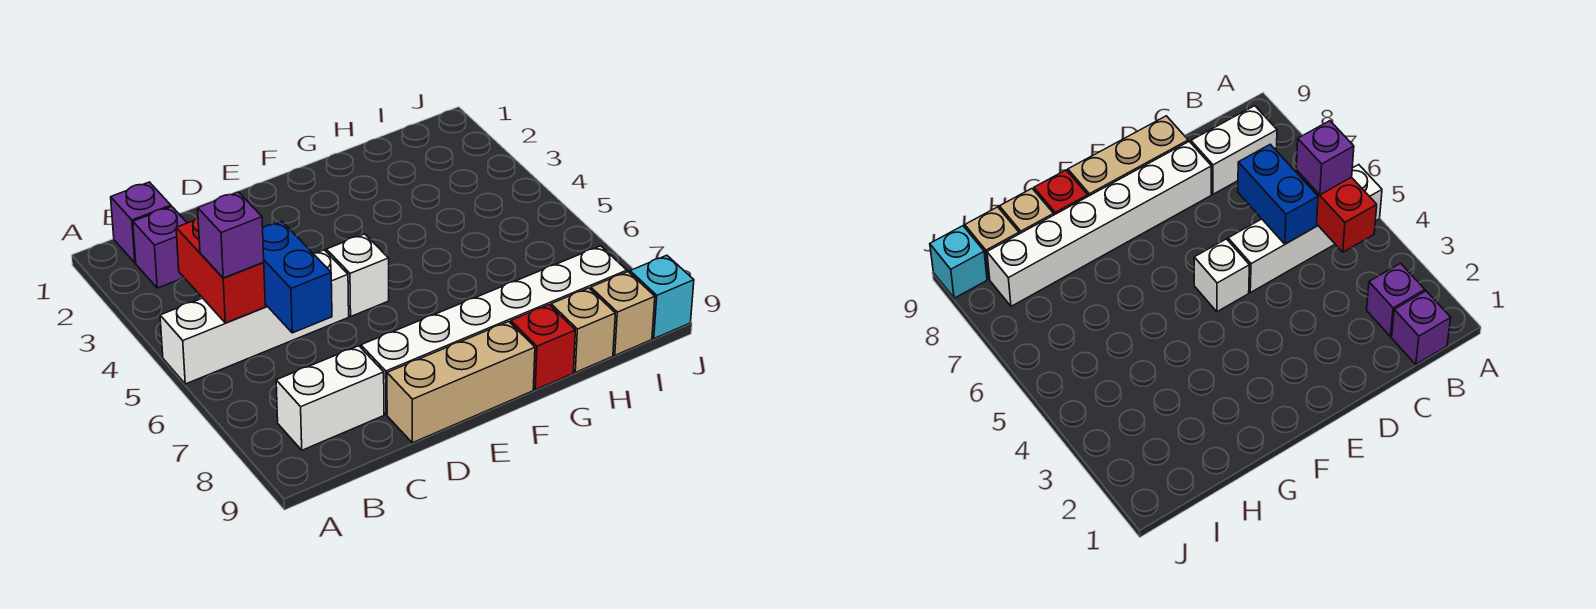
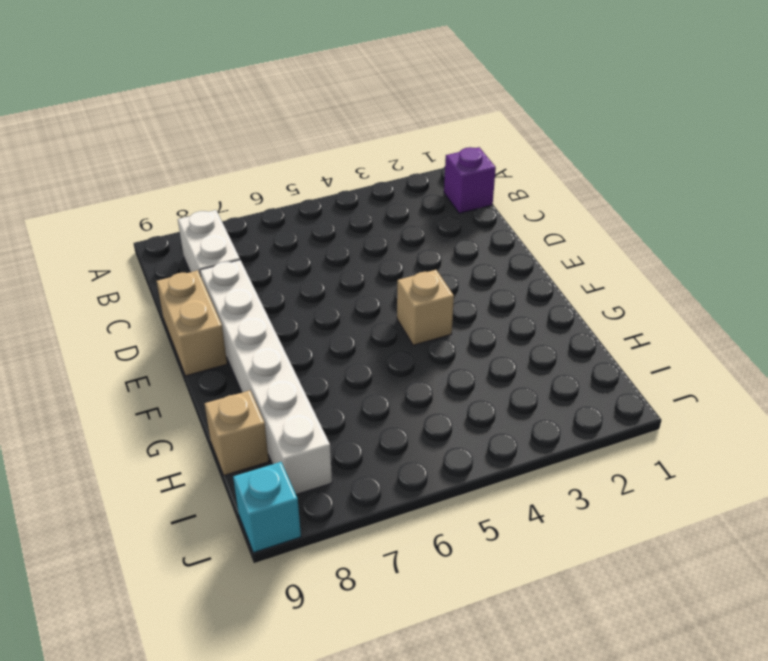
tan brick D9:E9 level 1 -> tan brick D9:F9 level 1
tan brick F4 level 1 -> tan brick I9 level 1
none -> white brick A5:D5 level 1
none -> purple brick B2 level 1
none -> white brick E5 level 1

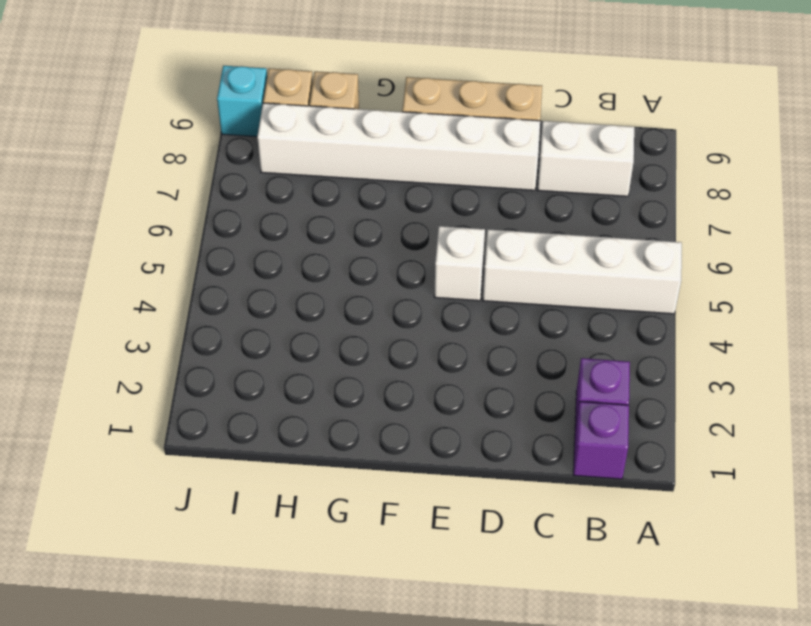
none -> red brick G9 level 1
none -> red brick B4:B5 level 2
none -> blue brick C5:C6 level 2

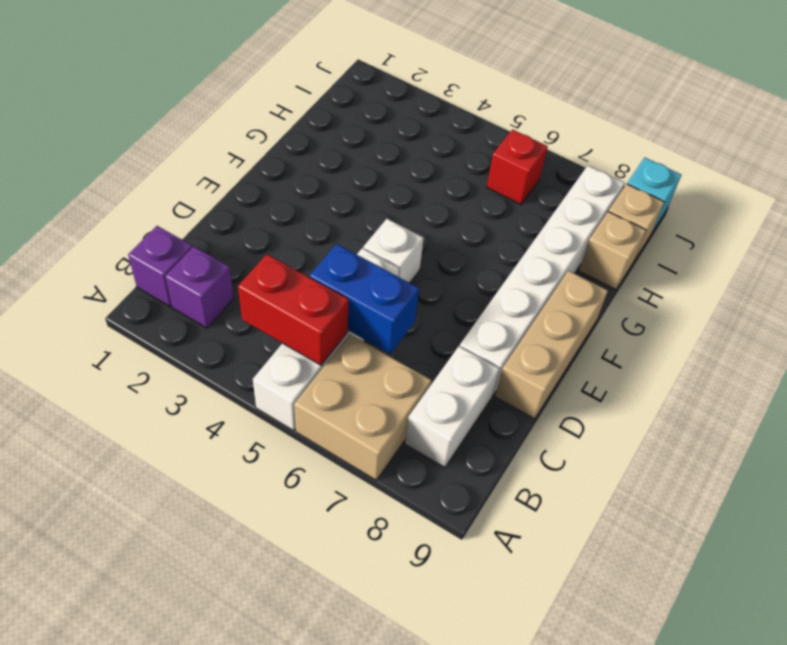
tan brick A6:B7 level 1 -> none
red brick I6 level 1 -> red brick G9 level 1
none -> purple brick B5 level 3

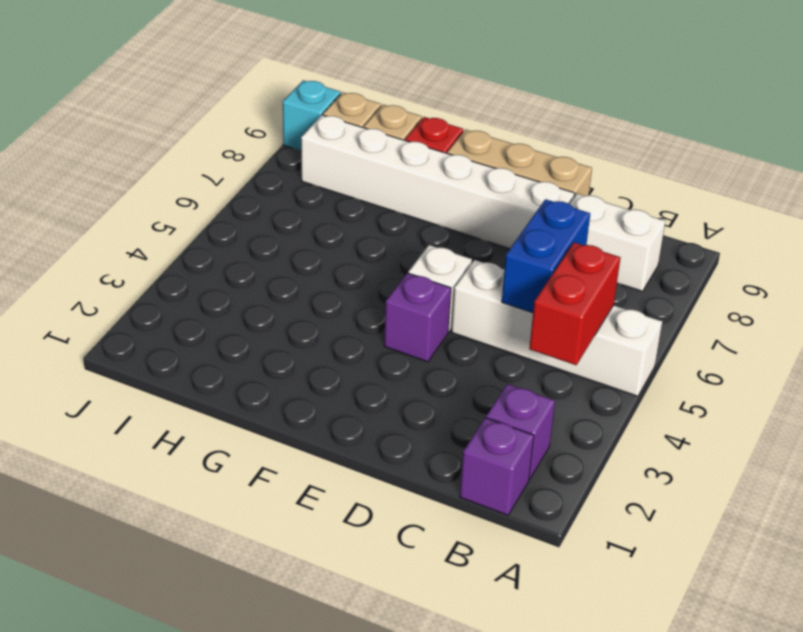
purple brick E4 level 1 -> purple brick B5 level 3

